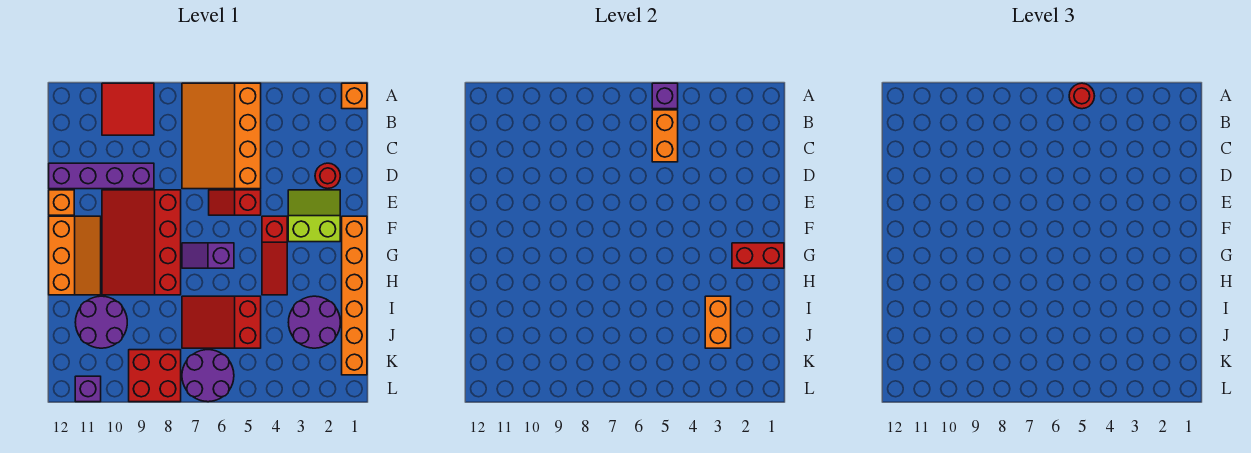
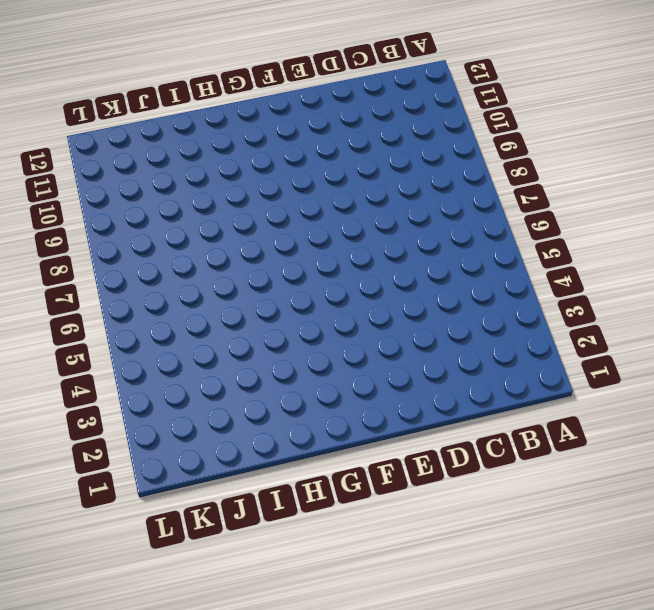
none -> orange brick A1 level 1
none -> orange slope A5:D7 level 1 top 5
none -> red tile A9:B10 level 1

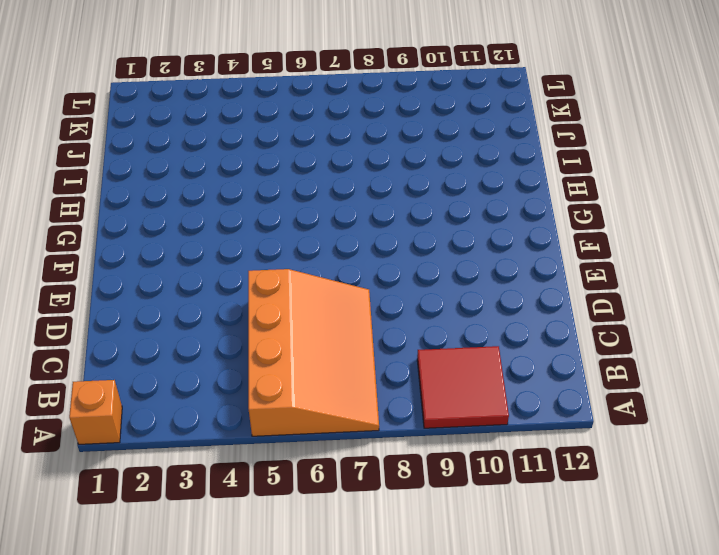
none -> red round brick D2 level 1
none -> purple brick D9:D12 level 1
none -> lime slope E2:F3 level 1 top F

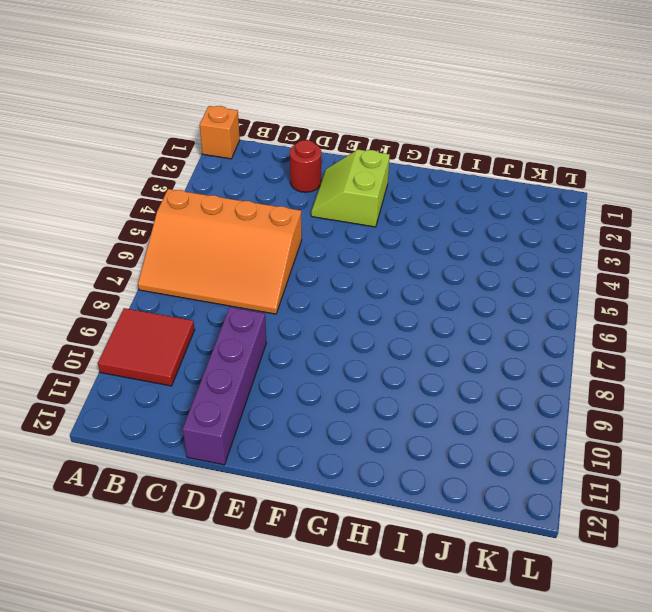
none -> red slope E5:E6 level 1 top 5
none -> red slope E8:H10 level 1 top 8
none -> orange brick E12 level 1

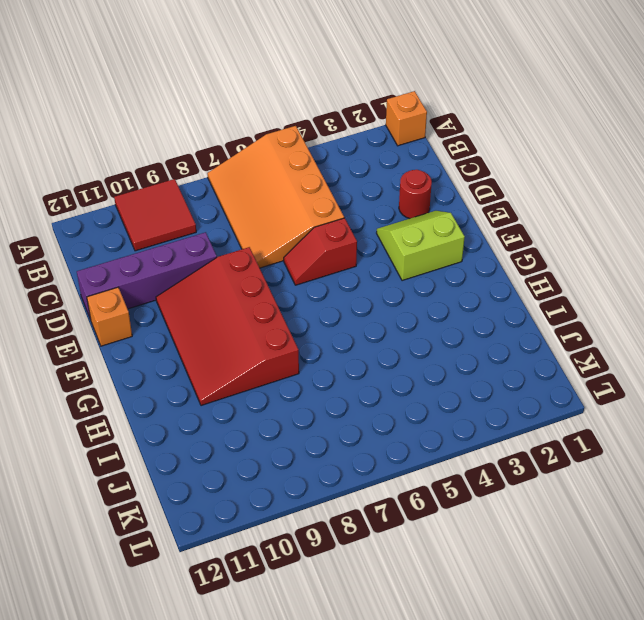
none -> orange brick F1:K1 level 1
none -> red slope F4:H4 level 1 top F
none -> orange slope F11:H12 level 1 top 12

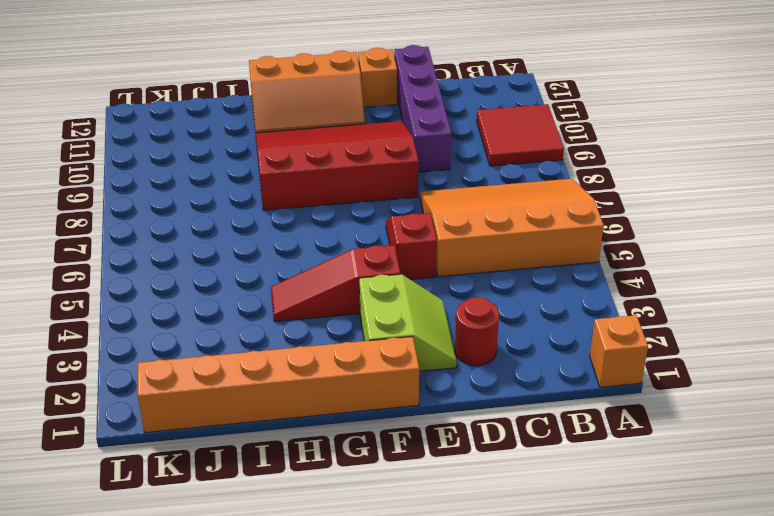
none -> purple slope G6:G7 level 1 top 6
none -> purple round brick I2:J3 level 1
none -> red slope I5:J7 level 1 top 5

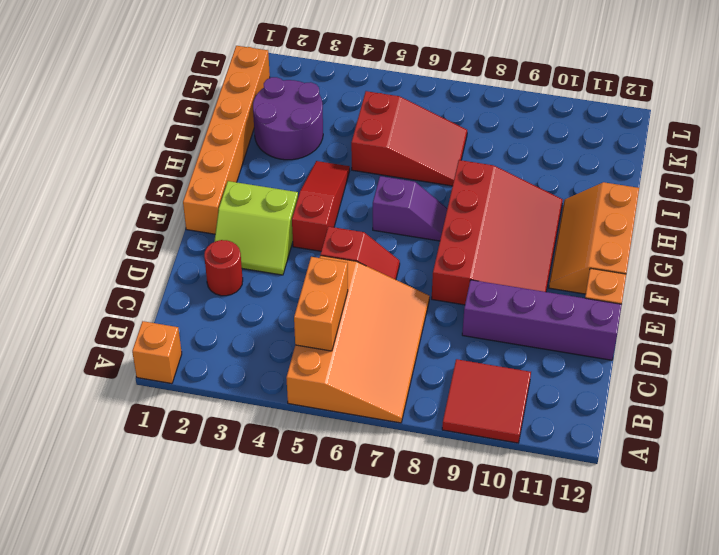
none -> purple round brick I10:J11 level 1
none -> purple round brick K6:L7 level 1
none -> red brick K8:L9 level 1

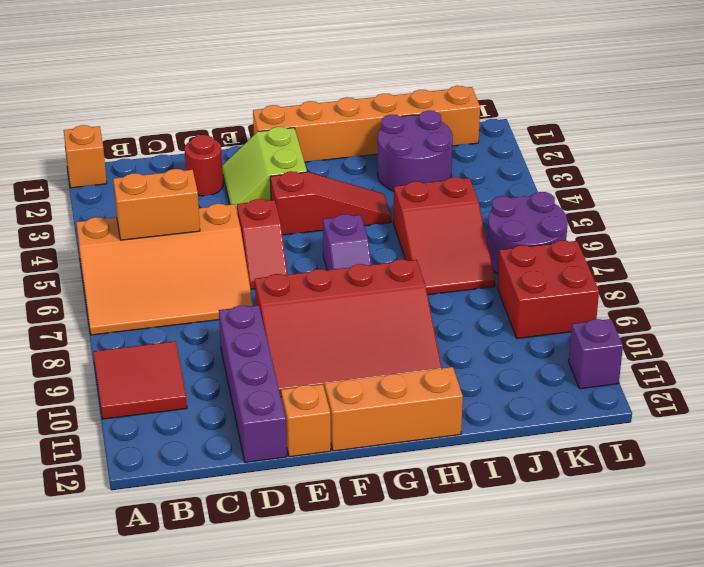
none -> purple round brick I10:J11 level 1
none -> purple brick A5 level 2
none -> red brick G1:G2 level 2

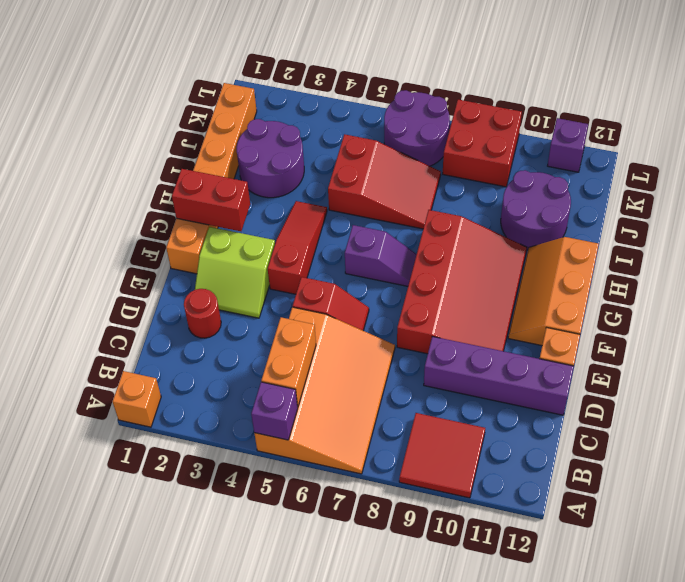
none -> orange brick I3:J3 level 2
none -> red round brick A5 level 3

